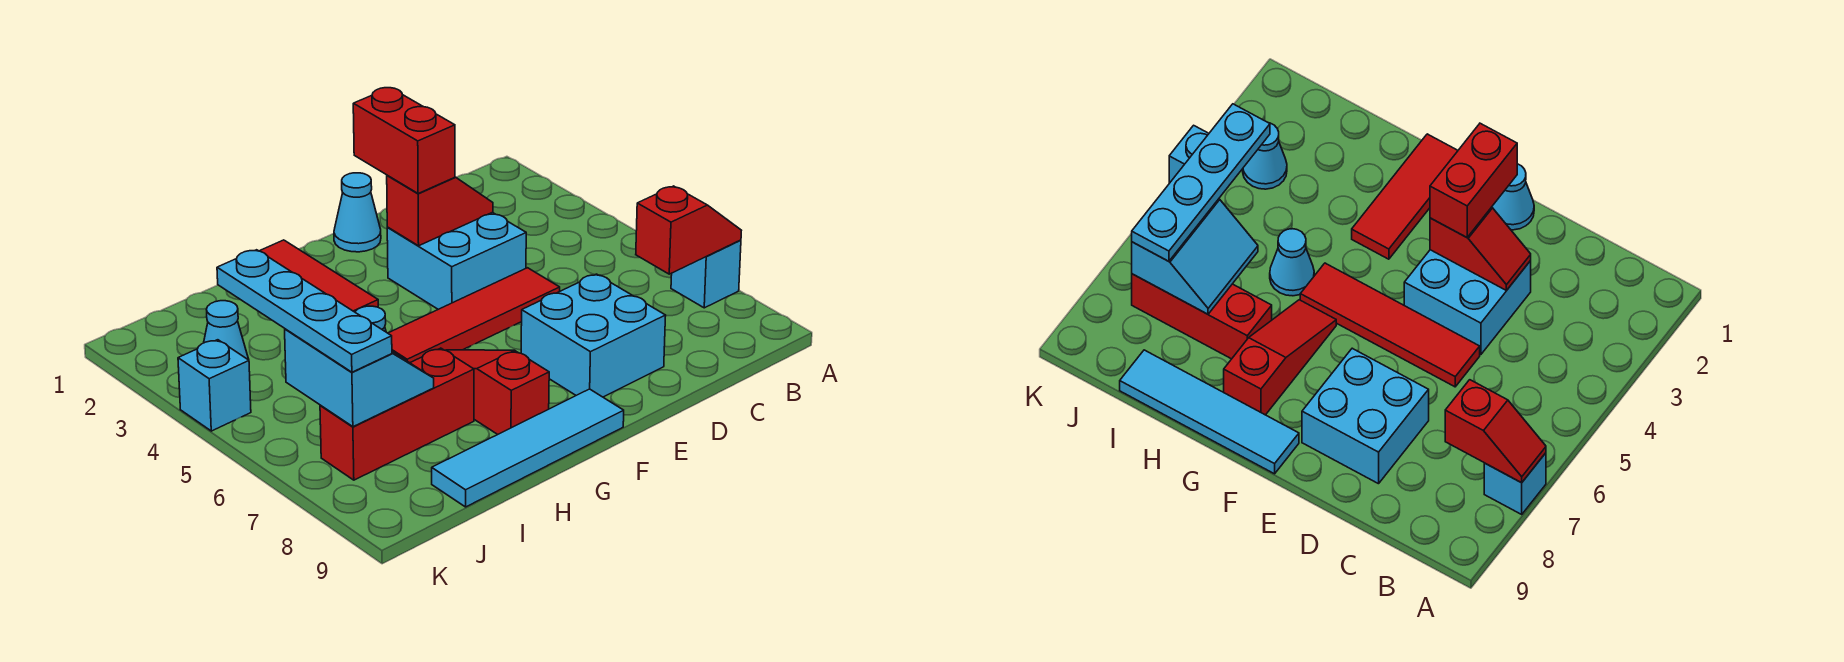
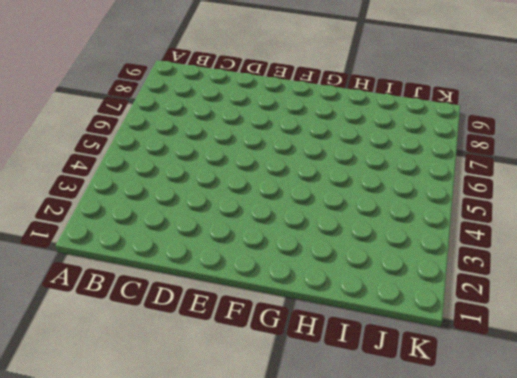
none -> cyan brick A7 level 1
none -> cyan brick D3:E4 level 1
none -> red tile D5:G5 level 1

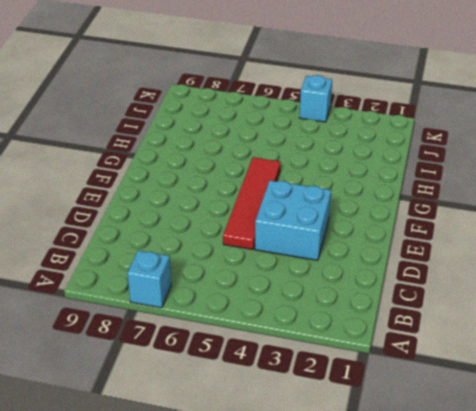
none -> cyan brick D7:E8 level 1
none -> cyan cone E1 level 1
none -> cyan tile F9:I9 level 1

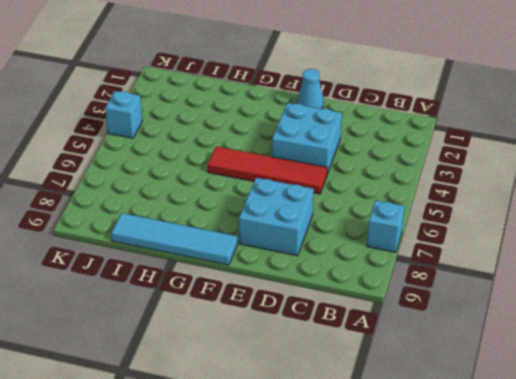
none -> red tile G1:G3 level 1
none -> red slope G6:G8 level 1 top 8
none -> cyan cone H5 level 1

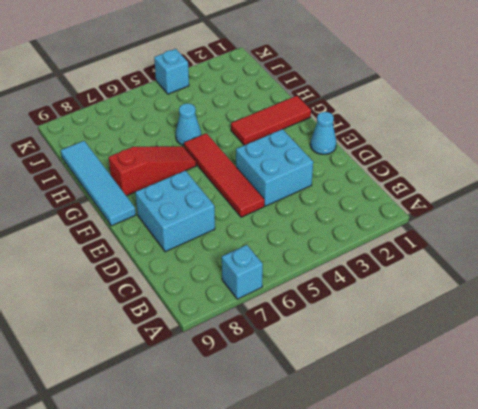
none -> red brick H7:J7 level 1
none -> cyan cone J3 level 1
none -> red slope A7:B7 level 2 top B

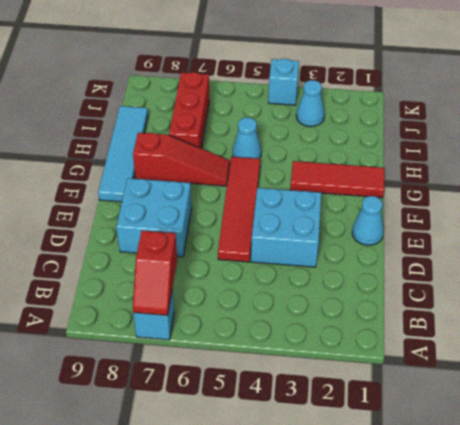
none -> red slope D3:E3 level 2 top E
none -> cyan slope I6:J7 level 2 top J
none -> red brick E2:E3 level 3

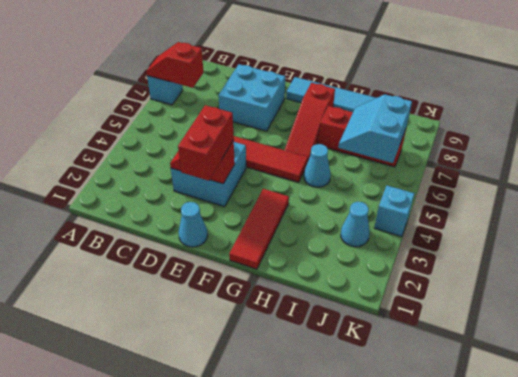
none -> cyan plate J4:J7 level 3

